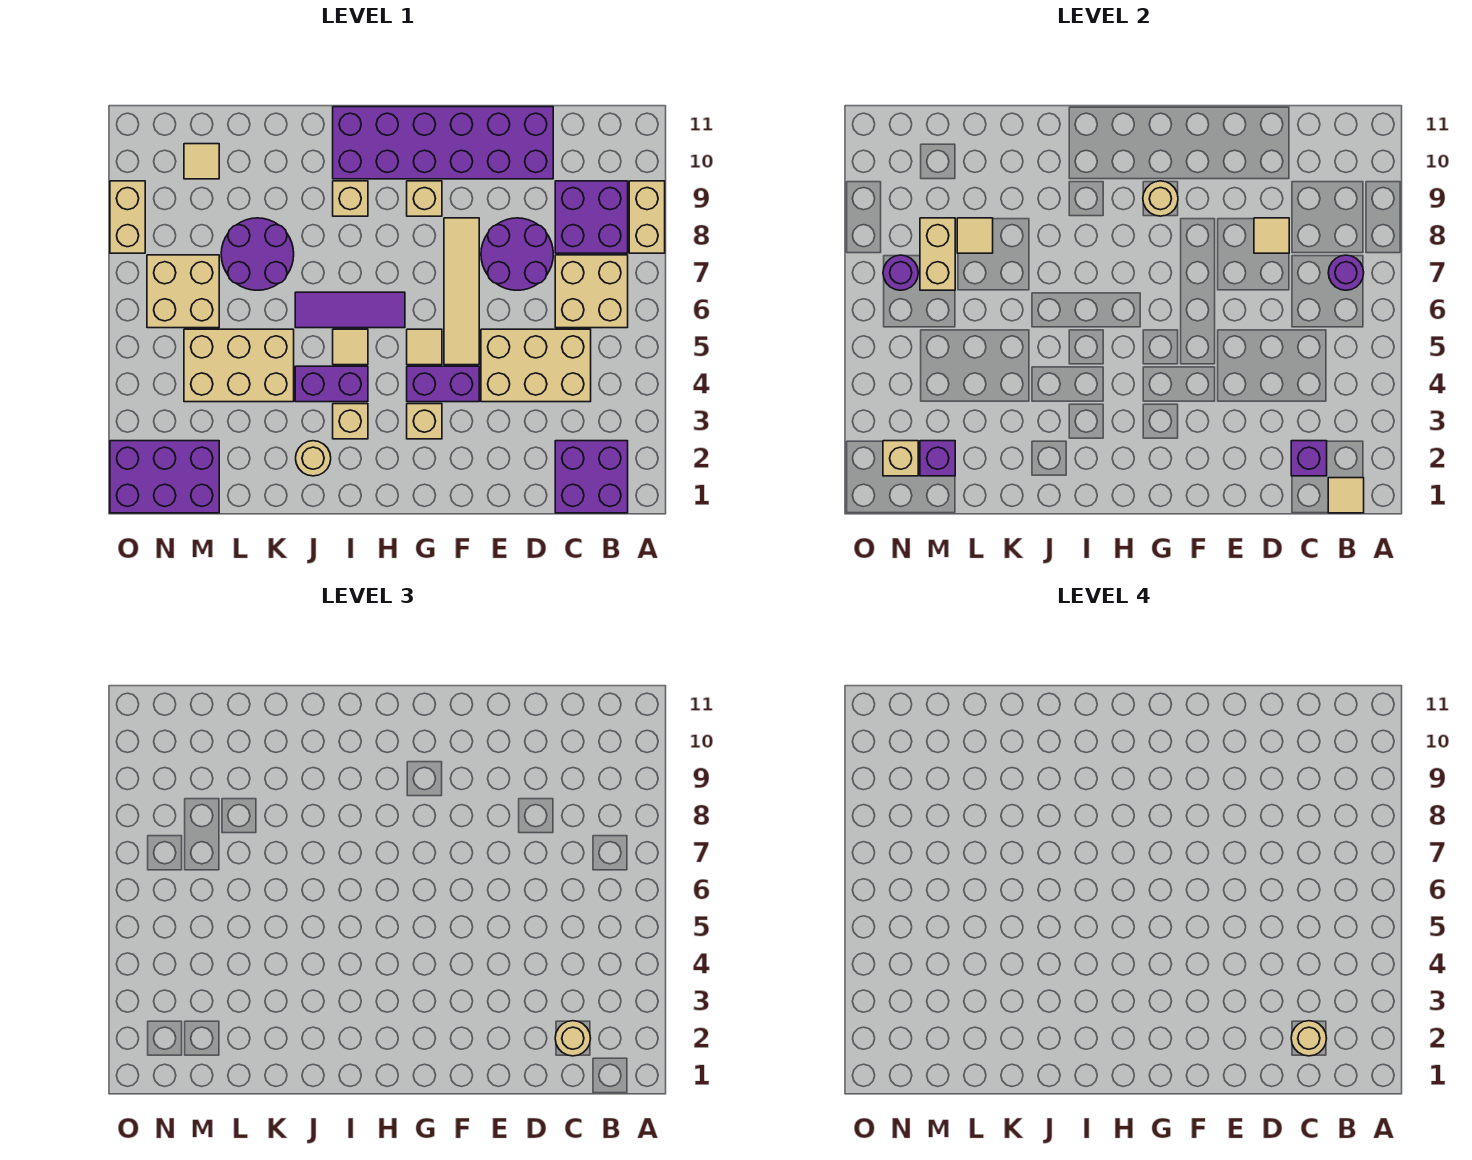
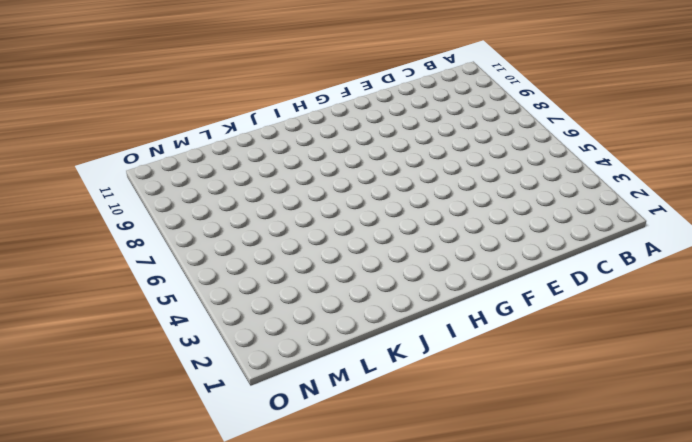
none -> tan brick A8:A9 level 1
none -> purple brick B1:C2 level 1
none -> tan brick B6:C7 level 1
none -> purple brick B8:C9 level 1

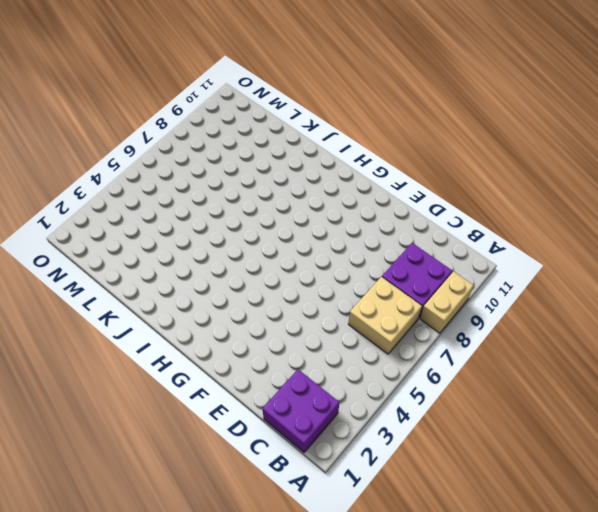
none -> tan brick C4:E5 level 1
none -> purple round brick D7:E8 level 1
none -> purple brick D10:I11 level 1
none -> purple brick F4:G4 level 1

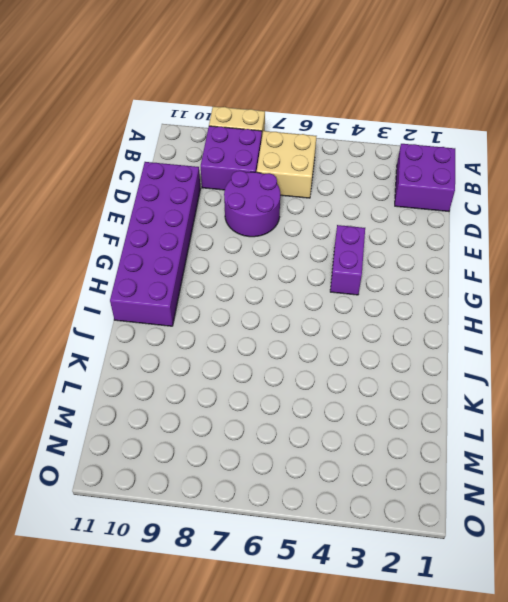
none -> tan brick C4:E5 level 1
none -> tan tile F5:F8 level 1
none -> tan brick G3 level 1
none -> tan tile G5 level 1

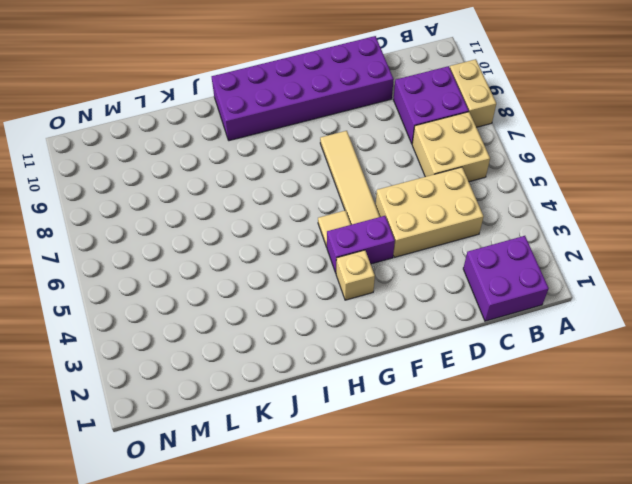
none -> purple round brick D7:E8 level 1
none -> tan brick G9 level 1
none -> purple tile H6:J6 level 1
none -> tan brick I3 level 1

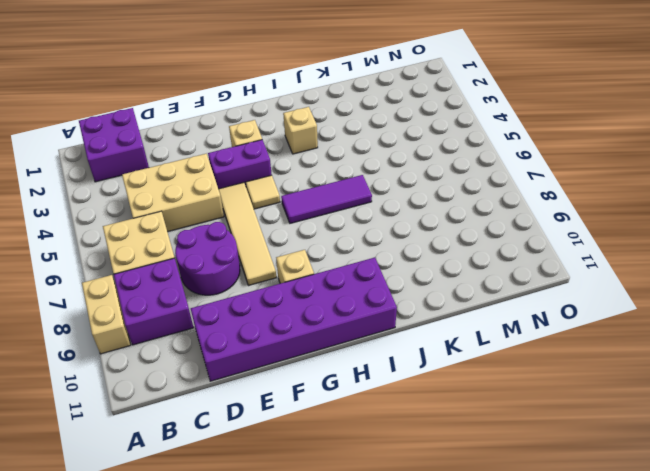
none -> purple brick I4:J4 level 1
none -> tan tile I5 level 1
none -> tan brick I9 level 1
none -> tan round brick J2 level 1

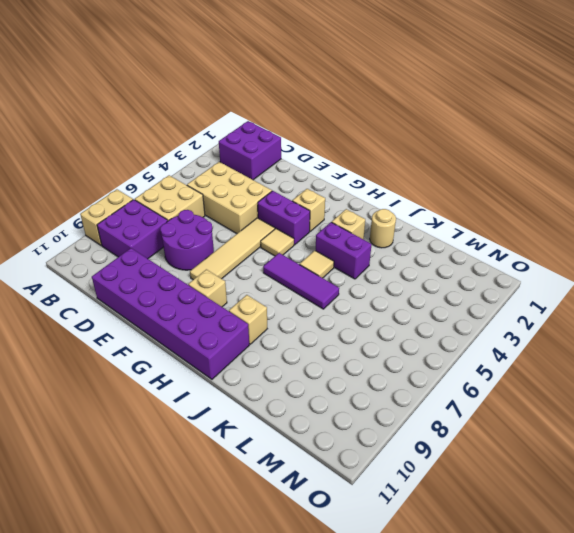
none -> tan brick K4:M5 level 1
none -> purple round brick K7:L8 level 1
none -> purple brick M1:O2 level 1
none -> tan brick M6:N7 level 1

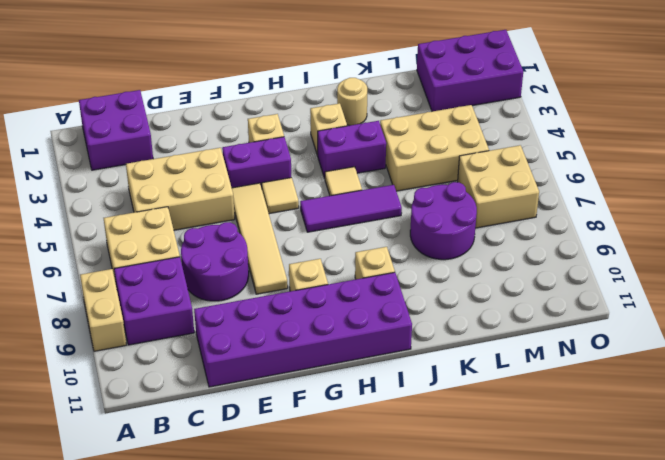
none -> tan tile M10 level 1
none -> tan brick O8:O9 level 1
none -> tan tile B1 level 2
none -> purple round brick B7 level 2

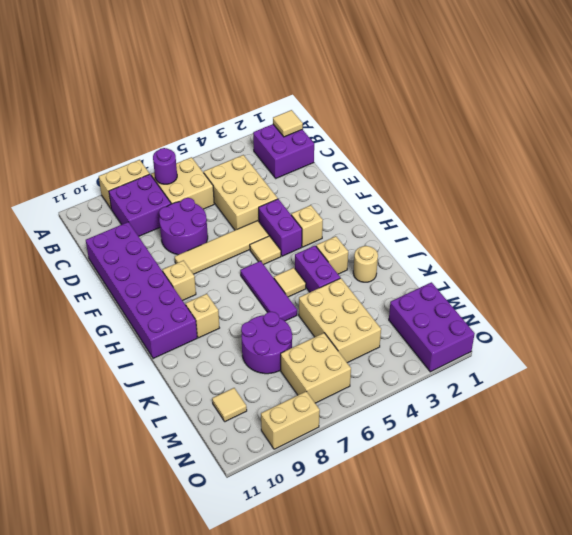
none -> purple brick C2 level 2
none -> tan tile D8 level 2
none -> tan round brick G9 level 2
none -> tan tile L8 level 2

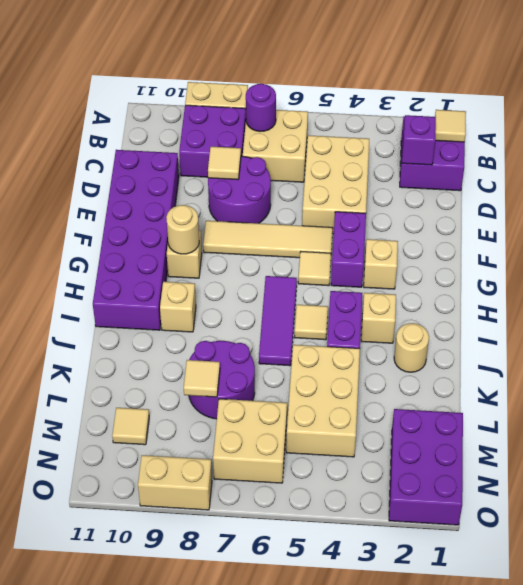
none -> purple brick M2 level 2
none -> tan brick M7:M8 level 2
none -> tan brick N2 level 2
none -> purple round brick N7 level 2

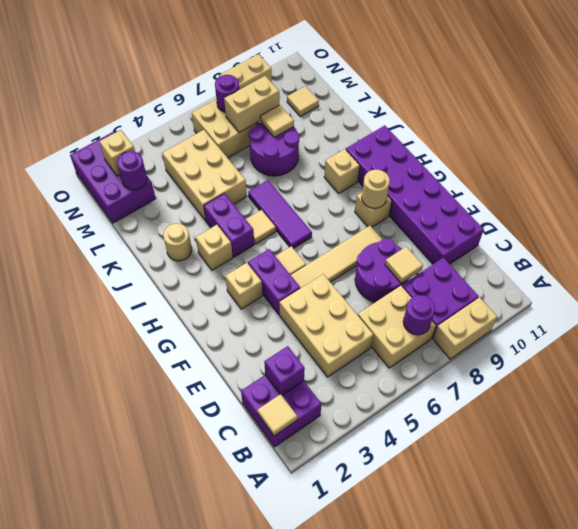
purple round brick M2 level 2 -> purple brick M2 level 2
none -> tan round brick C2 level 3
none -> tan round brick C2 level 4

